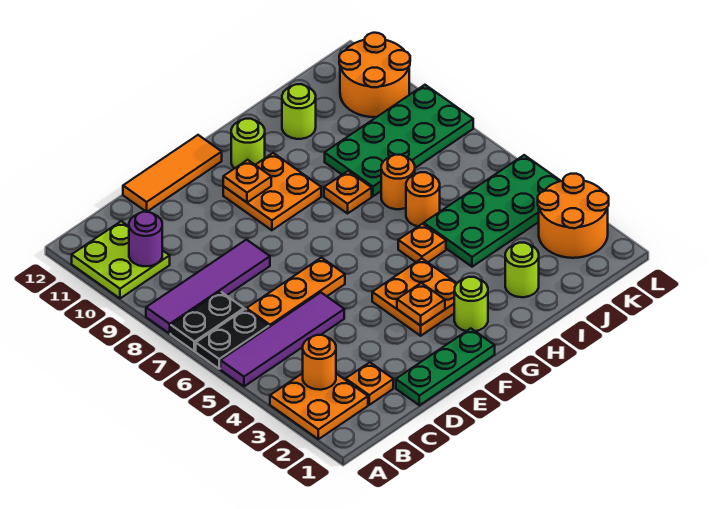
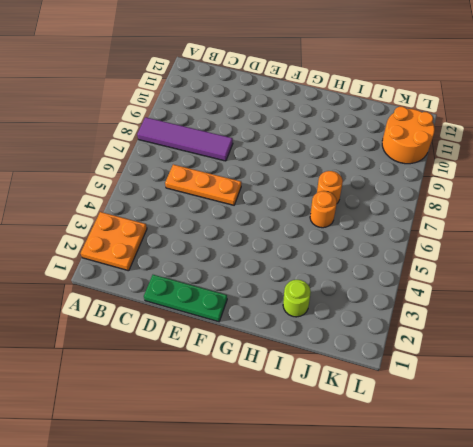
none -> purple tile A5:D5 level 1
none -> black plate A6:B6 level 1
none -> black plate A7:B7 level 1

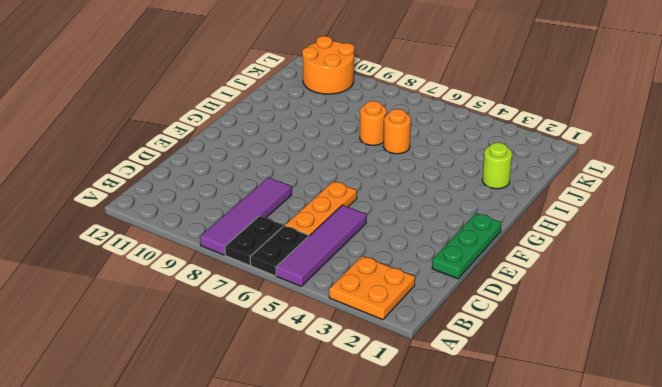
none -> lime plate A10:B11 level 1
none -> orange plate C2 level 1
none -> orange tile D12:F12 level 1

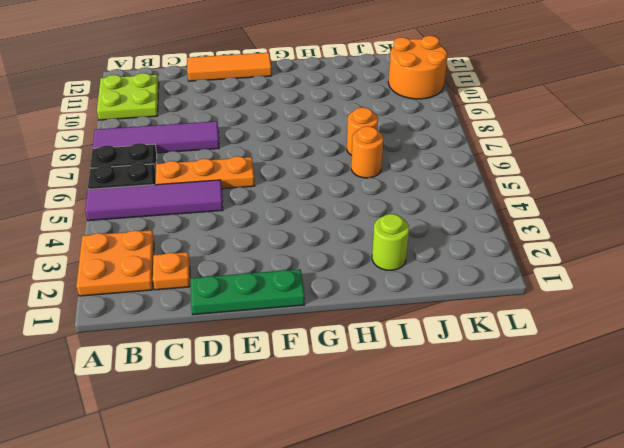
none -> orange plate F3:G4 level 1
none -> orange plate F9:G10 level 1
none -> lime round brick G2 level 1

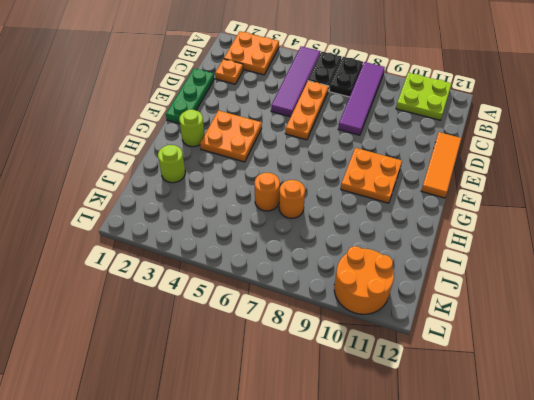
none -> lime round brick G11 level 1
none -> orange plate H5 level 1
none -> orange plate H8 level 1

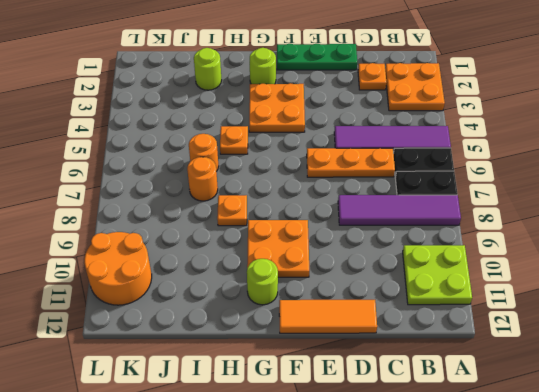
none -> green plate I4:L5 level 1
none -> green plate I8:L9 level 1
none -> lime round brick I11 level 1

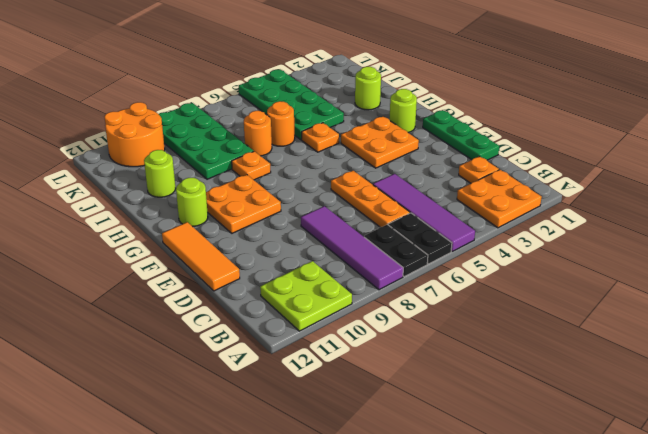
none -> orange round brick K2:L3 level 1
none -> orange round brick B3 level 2
none -> purple round brick B10 level 2

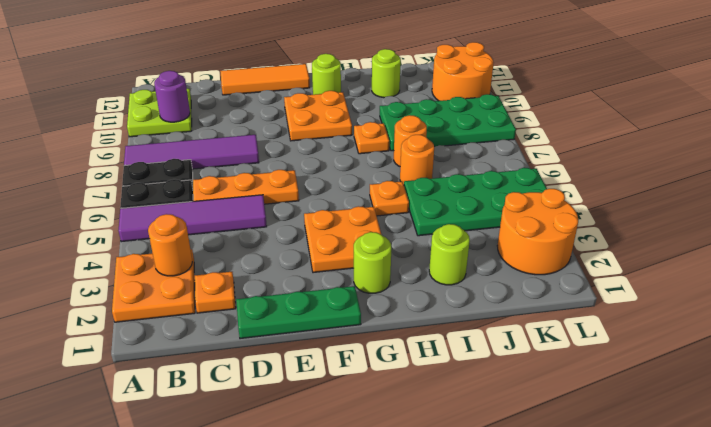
none -> orange plate F3 level 2
none -> orange plate F10 level 2

